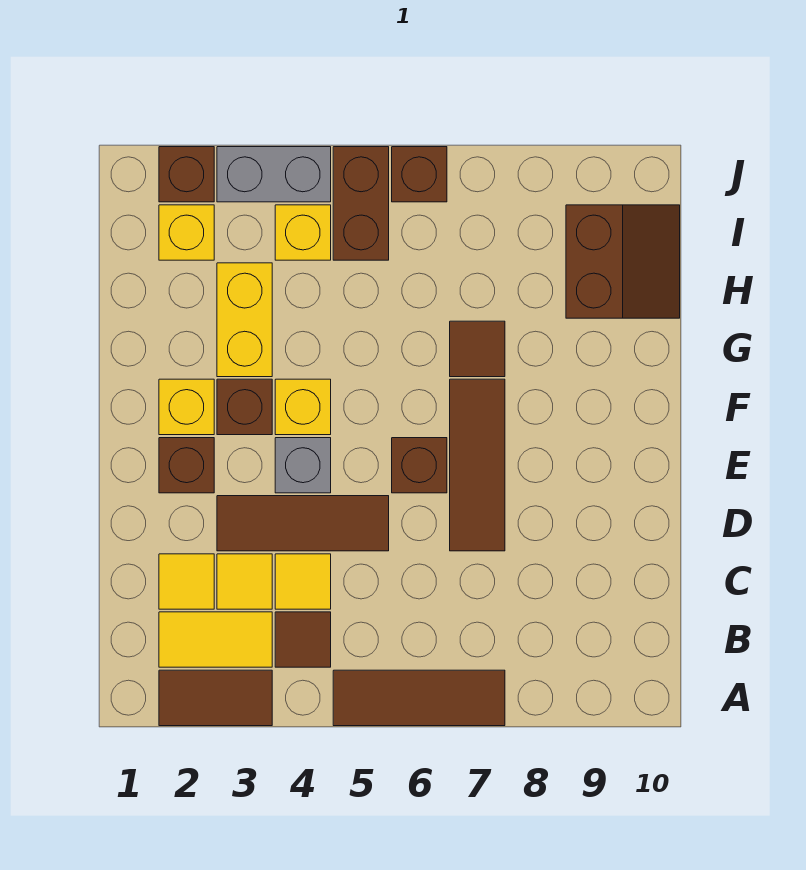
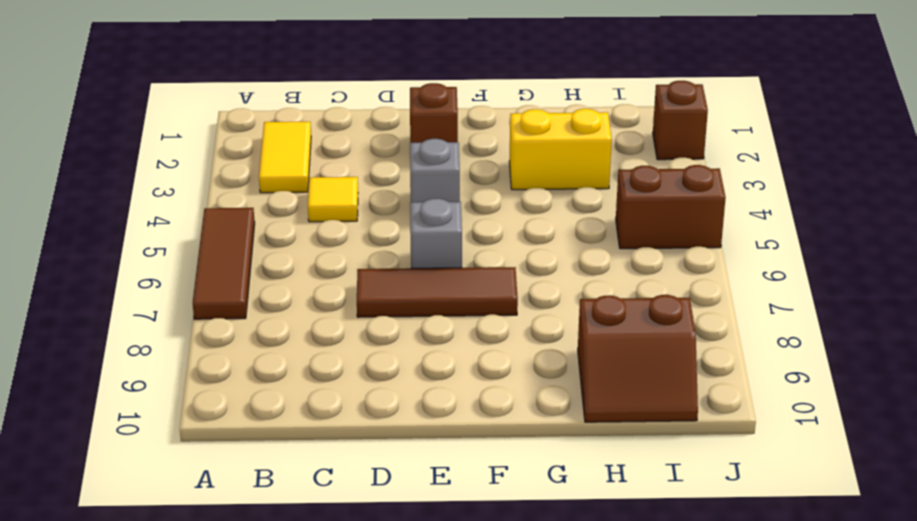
grey brick E6 level 1 -> brown brick E6 level 1
none -> brown tile A2:A3 level 1
none -> brown tile B4 level 1
none -> yellow tile C2 level 1

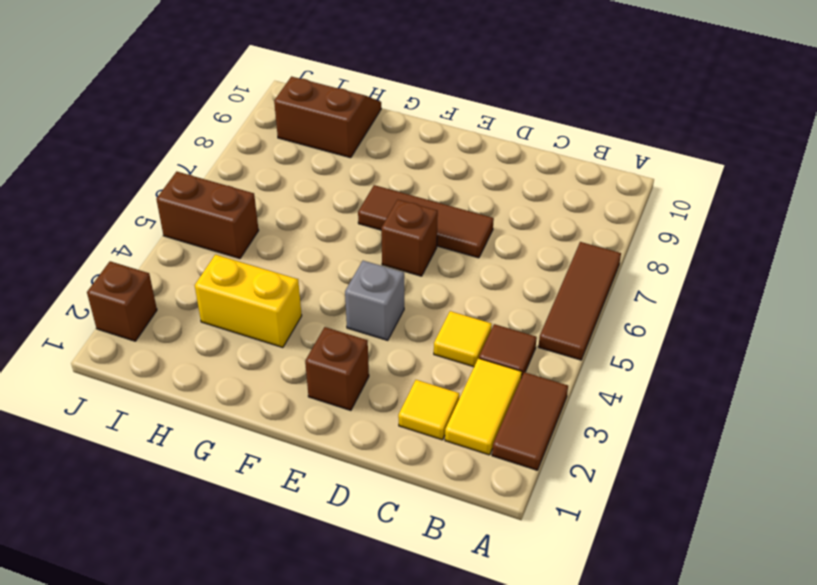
none -> yellow tile C3 level 1
none -> brown tile D3:D5 level 1
none -> yellow brick F2 level 1

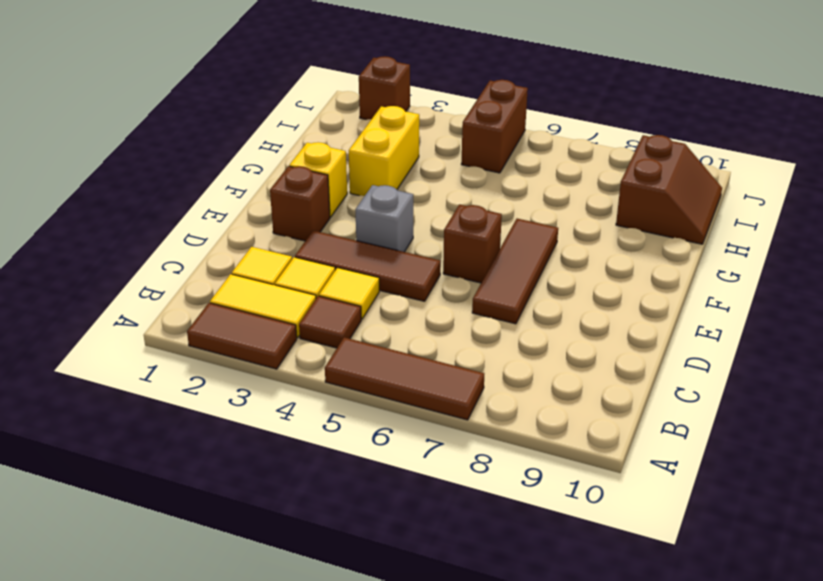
none -> brown brick F3 level 1
none -> yellow brick F4 level 1
none -> brown tile G7 level 1

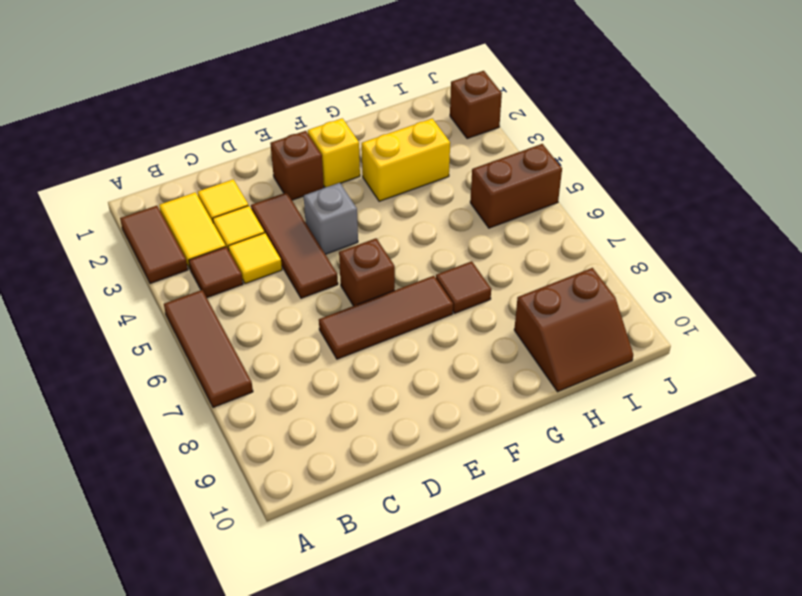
none -> brown brick F3 level 1
none -> yellow brick F4 level 1
none -> yellow brick I2 level 1

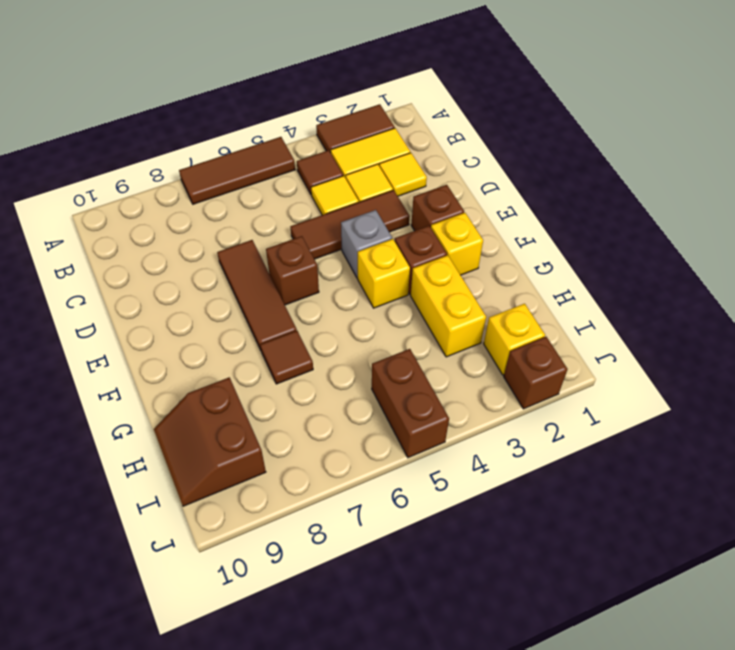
none -> yellow brick I4 level 1
none -> grey brick J3:J4 level 1
none -> brown brick J6 level 1

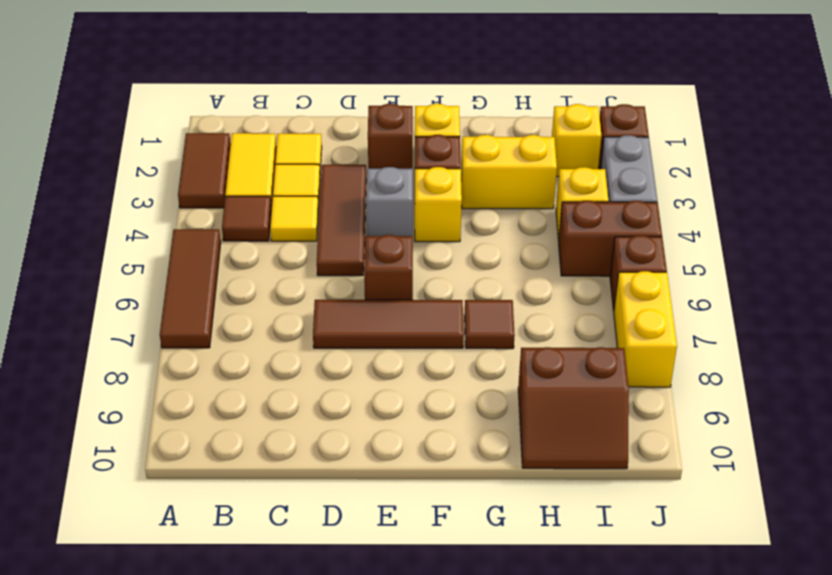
yellow brick J7:J8 level 1 -> none

